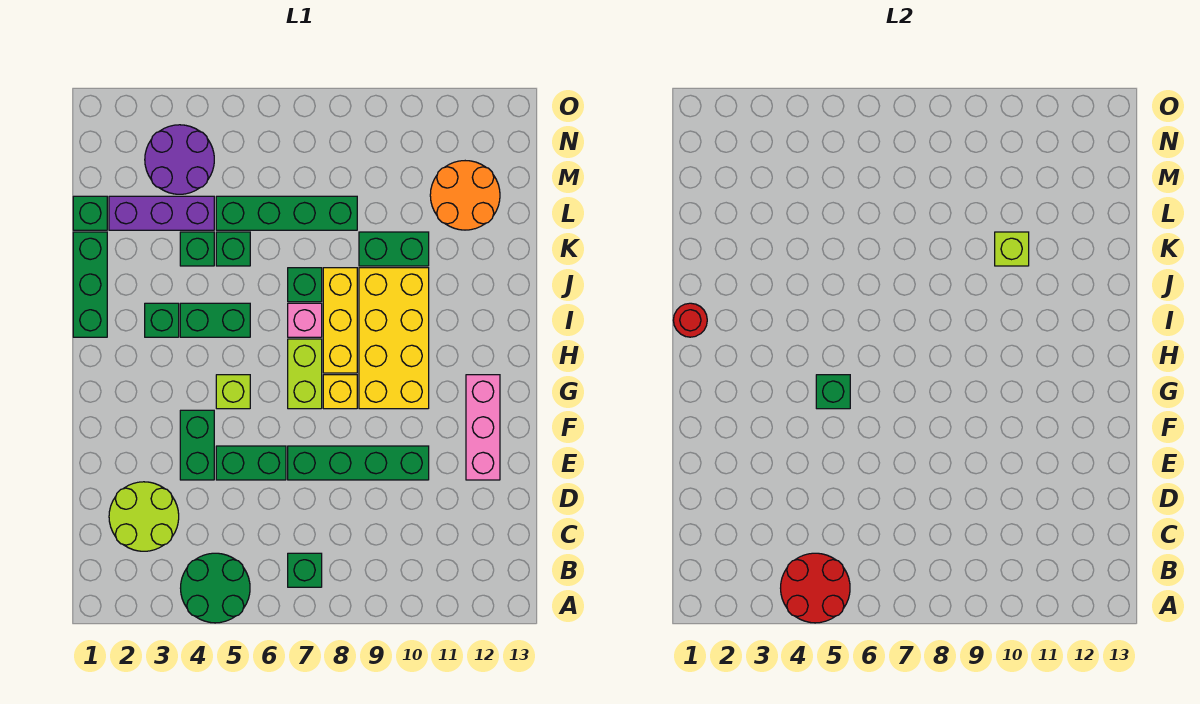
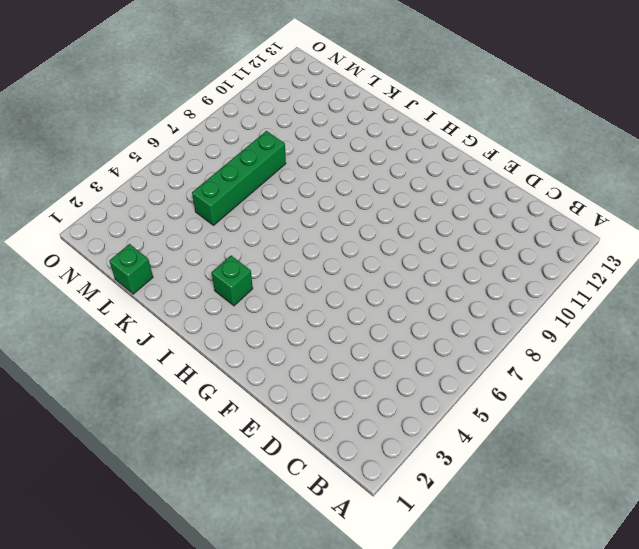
none -> green round brick A4:B5 level 1
none -> green brick B7 level 1
none -> lime round brick C2:D3 level 1

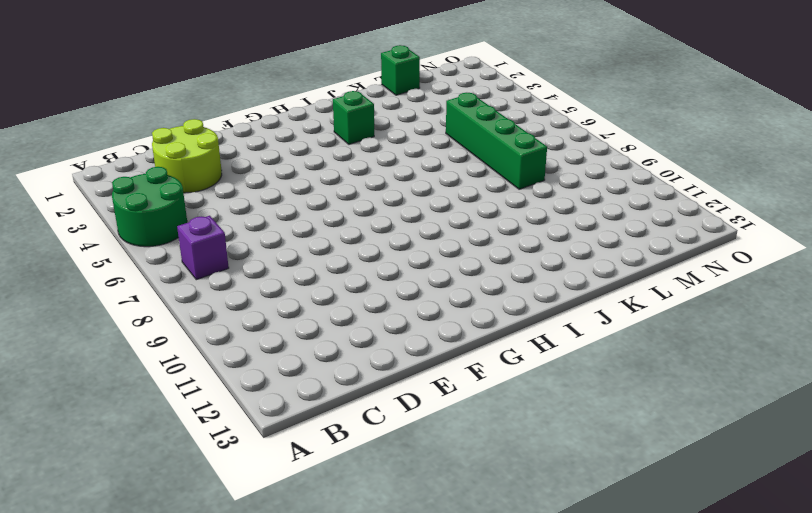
purple brick B7 level 1 -> green brick B7 level 1
none -> green brick E4:F4 level 1
none -> green brick E5:E6 level 1
none -> green brick E7:E10 level 1

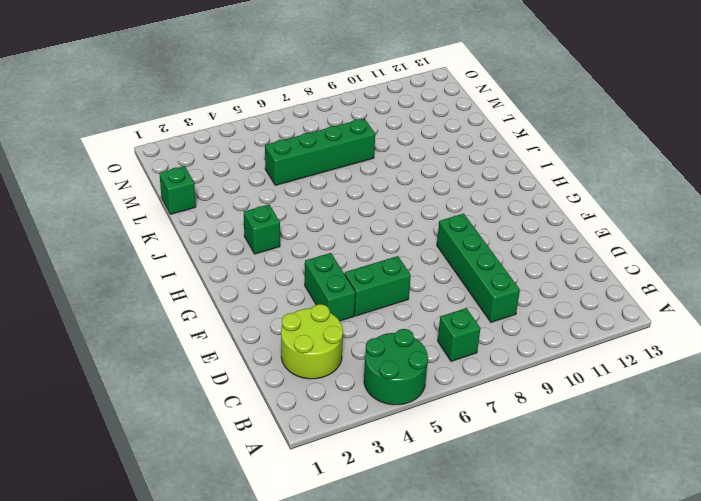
green brick C9:F9 level 1 -> green brick E7:E10 level 1
none -> pink brick E12:G12 level 1
none -> lime brick G5 level 1
none -> lime brick G7:H7 level 1

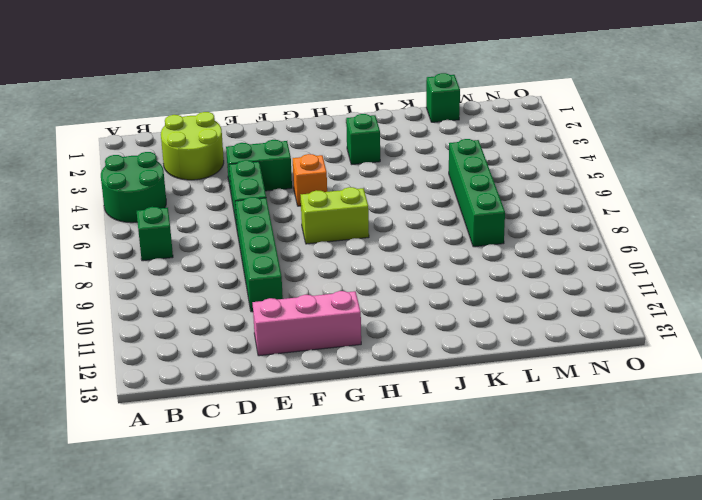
orange brick G5 level 1 -> lime brick G5 level 1
none -> yellow brick G8 level 1
none -> yellow brick G9:J10 level 1
none -> yellow brick H8:J8 level 1

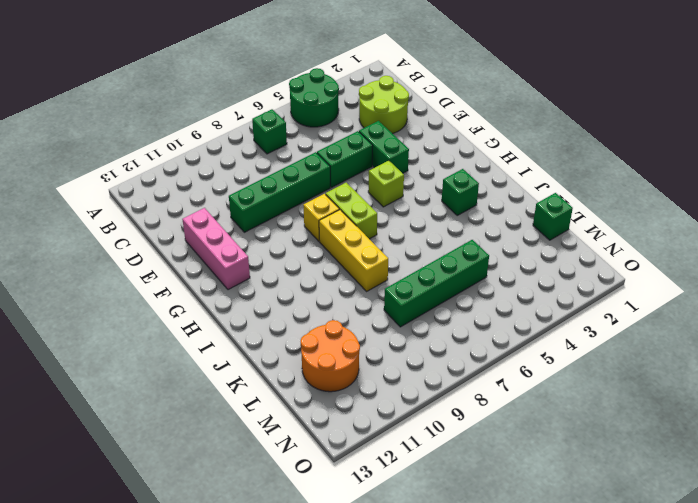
none -> yellow brick G9:J10 level 1
none -> green brick I1:K1 level 1
none -> green brick I4:I5 level 1

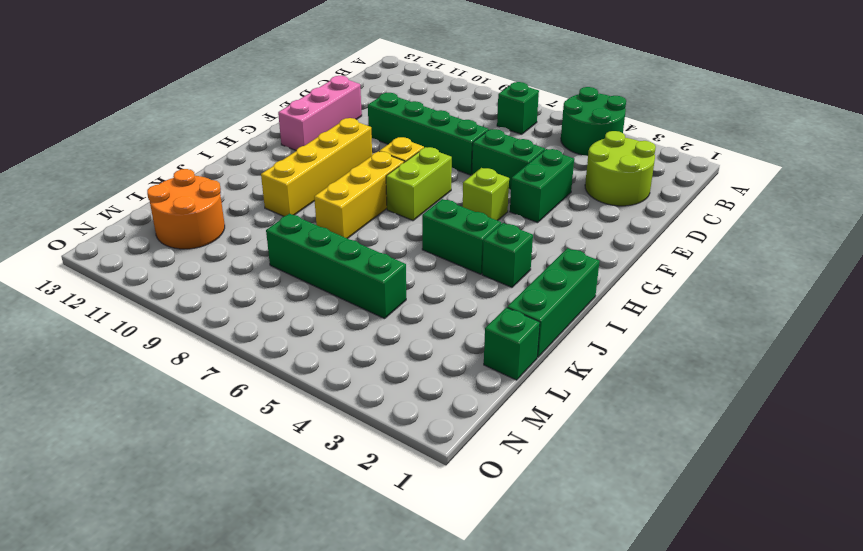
yellow brick G10:J10 level 1 -> yellow brick G9:J10 level 1
none -> pink brick I7 level 1
none -> green brick J7 level 1
none -> green brick K4 level 1

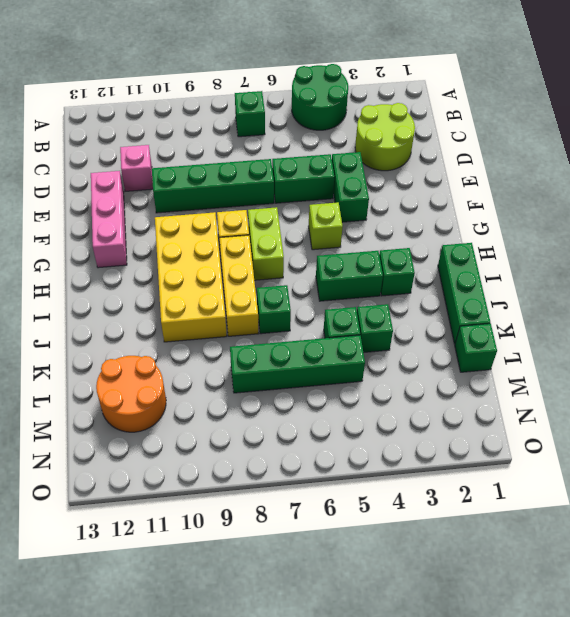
pink brick D11 level 1 -> pink brick I7 level 1
none -> green brick K9:K10 level 1
none -> purple brick L2:L4 level 1
none -> purple round brick M3:N4 level 1

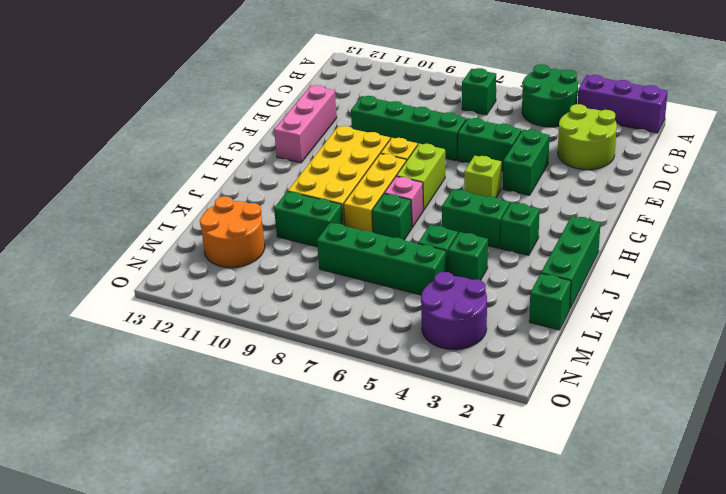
purple brick A1:A3 level 1 -> purple brick L2:L4 level 1
none -> red round brick A4:B5 level 2
none -> green brick G5 level 2
none -> red round brick I1 level 2

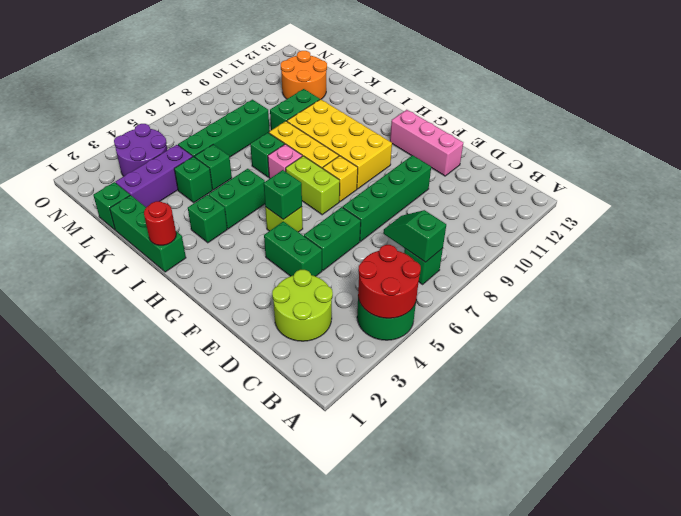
green slope B7:C7 level 2 top B -> none
none -> lime brick K10 level 2

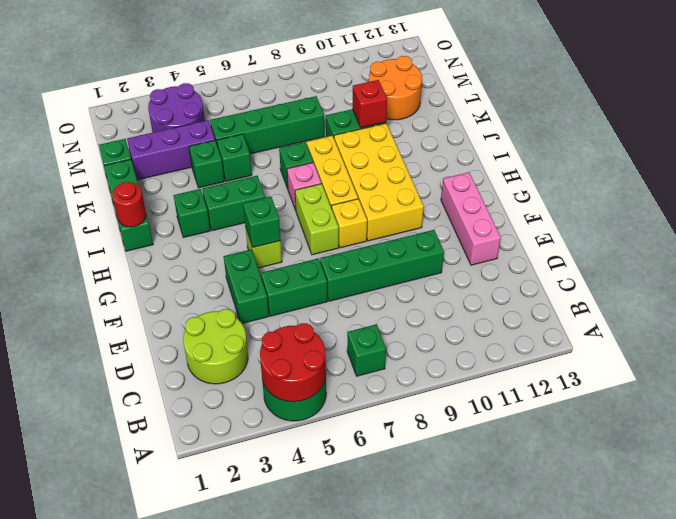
red brick K10 level 2 -> lime brick K10 level 2

